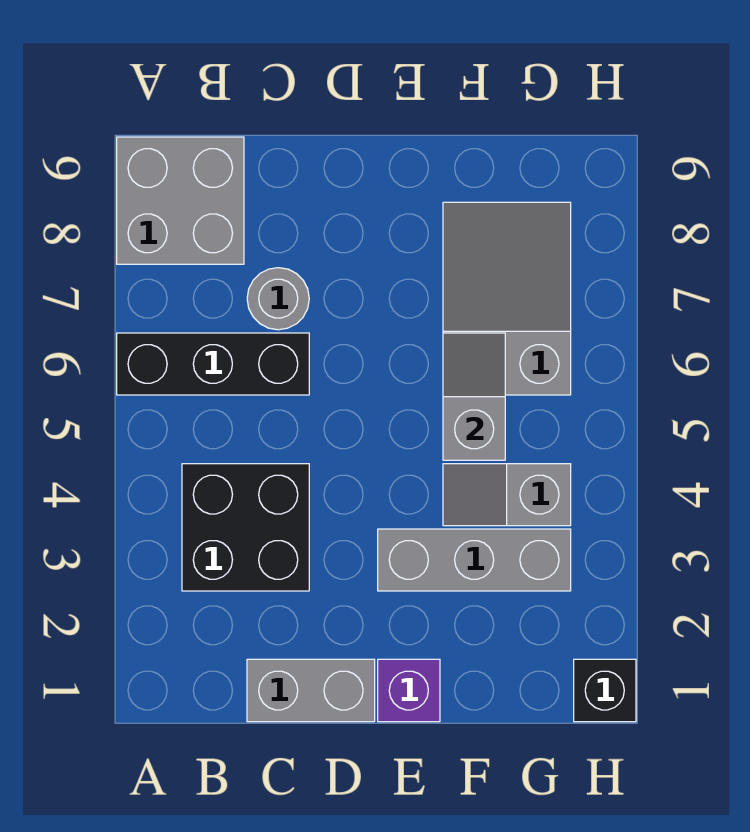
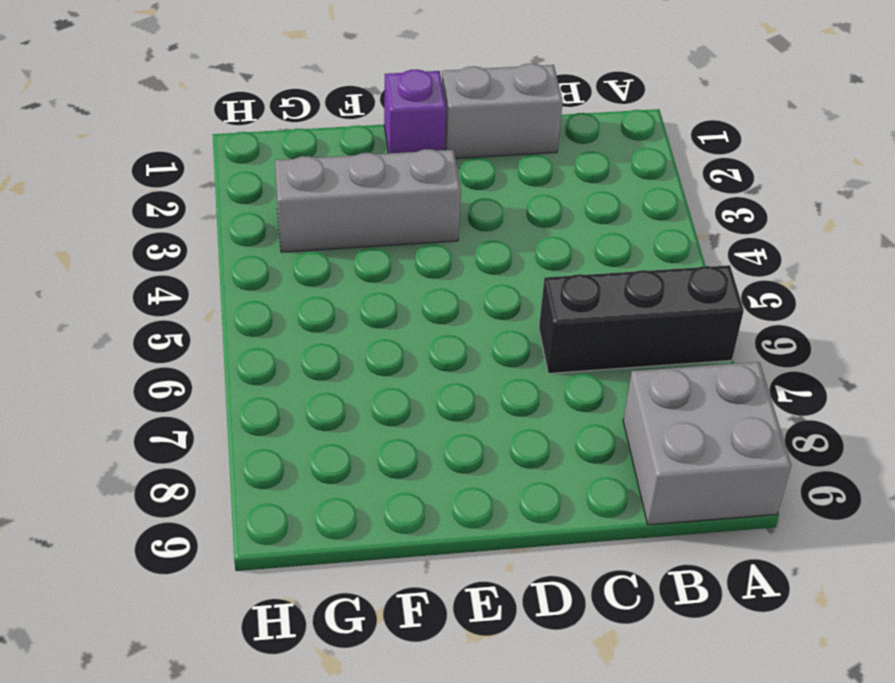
none -> black brick B3:C4 level 1
none -> grey round brick C7 level 1

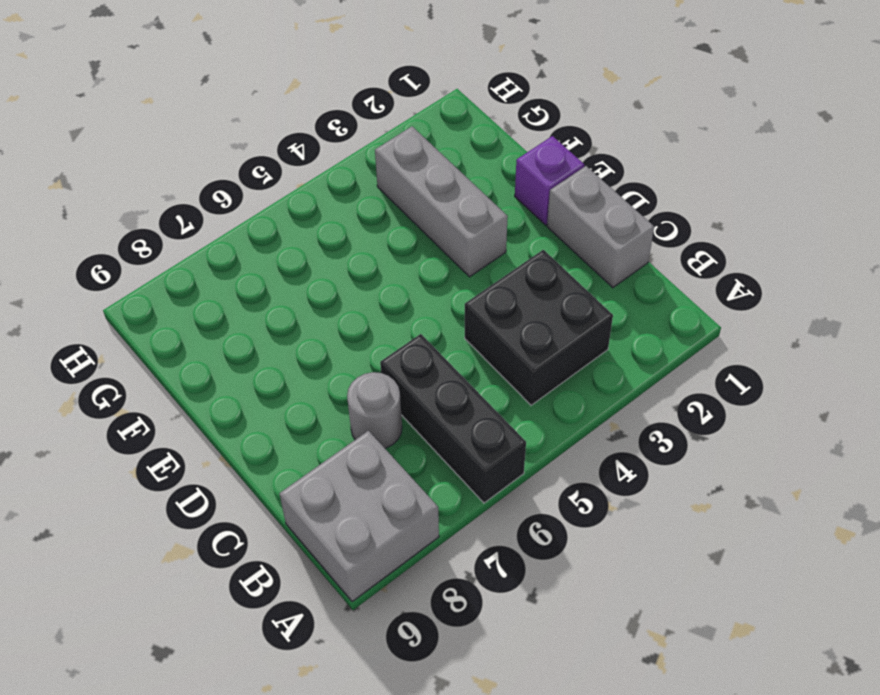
none -> grey slope F4:G4 level 1 top G
none -> grey slope F6:G8 level 1 top 6

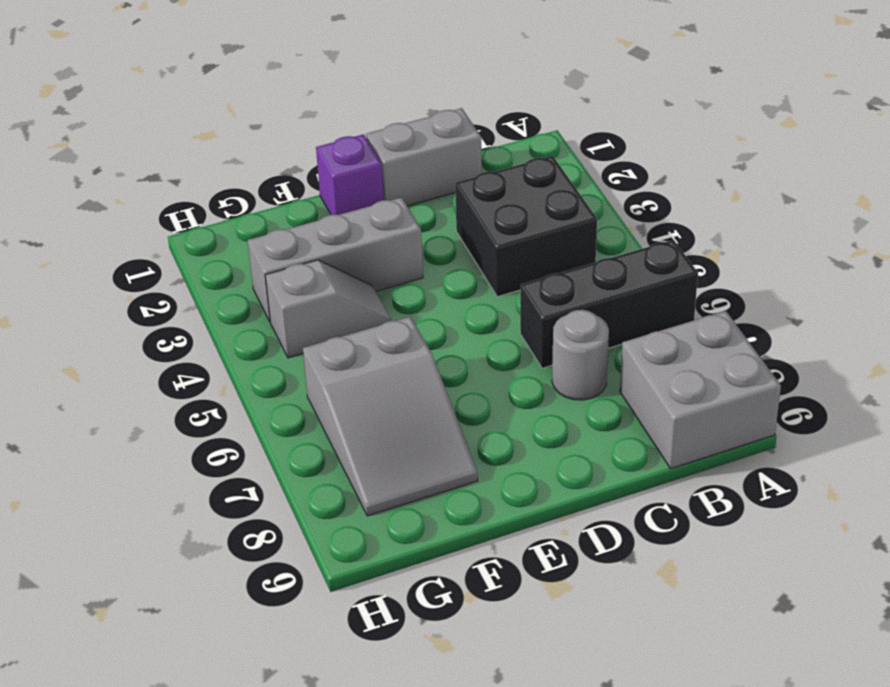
none -> black brick H1 level 1
none -> grey slope F5:F6 level 2 top 5

